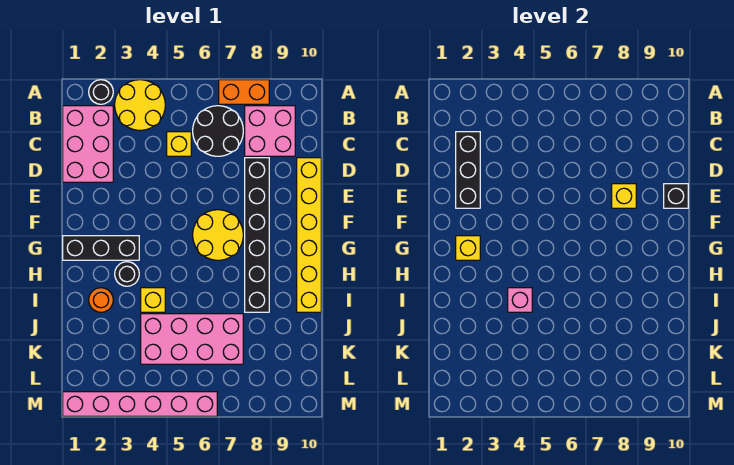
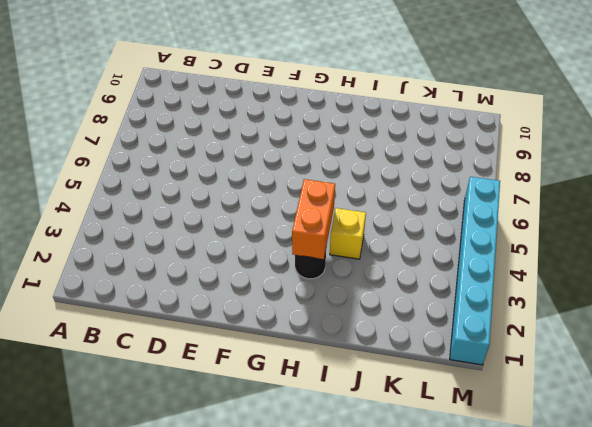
orange brick H3:H4 level 2 -> orange brick A7:A8 level 1
cyan brick M1:M6 level 1 -> pink brick M1:M6 level 1
none -> black round brick A2 level 1
none -> yellow round brick A3:B4 level 1
none -> pink brick B1:D2 level 1

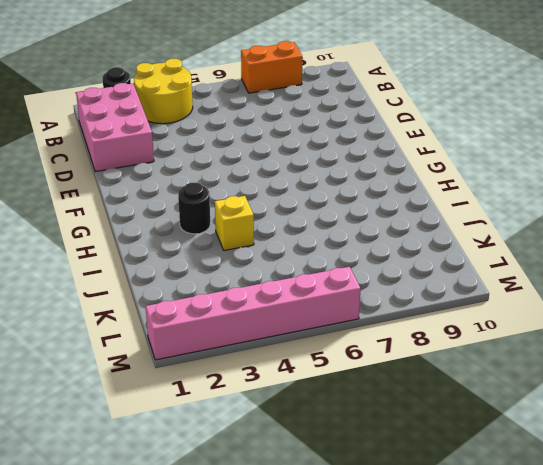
none -> black round brick B6:C7 level 1
none -> pink brick B8:C9 level 1
none -> yellow brick C5 level 1

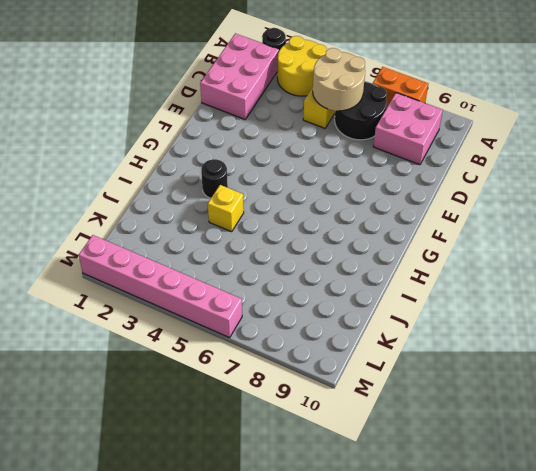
tan round brick B5:C6 level 2 -> none
none -> black brick D8:I8 level 1
none -> yellow brick D10:I10 level 1
none -> yellow round brick F6:G7 level 1

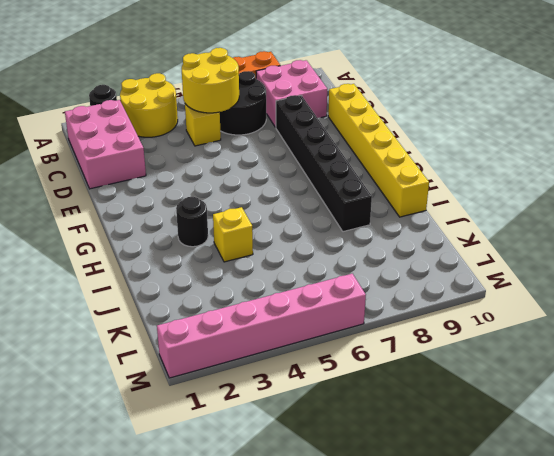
yellow round brick B5:C6 level 2 -> yellow round brick F6:G7 level 1
none -> black brick G1:G3 level 1
none -> orange round brick I2 level 1
none -> pink brick J4:K7 level 1

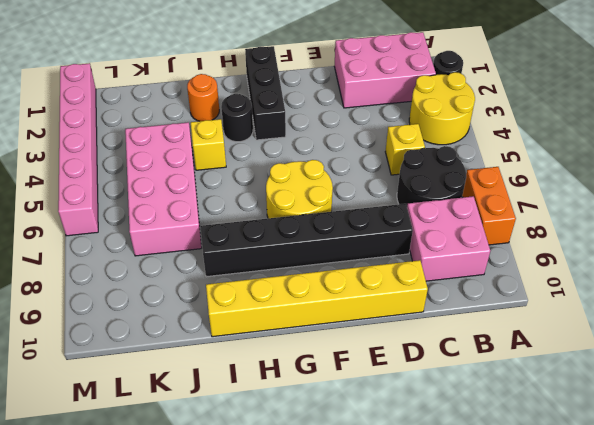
none -> black brick C2:E2 level 2
none -> yellow brick E8 level 2
none -> black brick E10 level 2

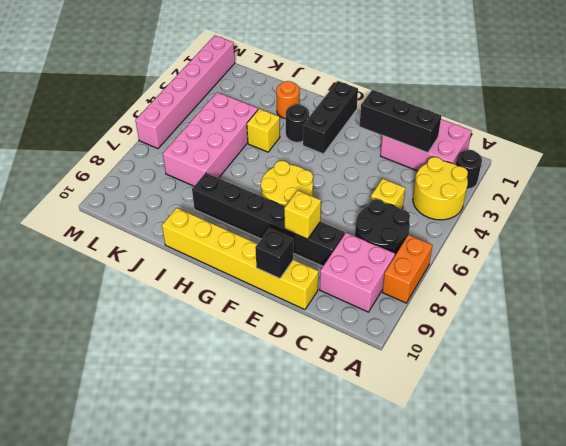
none -> yellow brick G2 level 2
none -> pink brick I4 level 2

